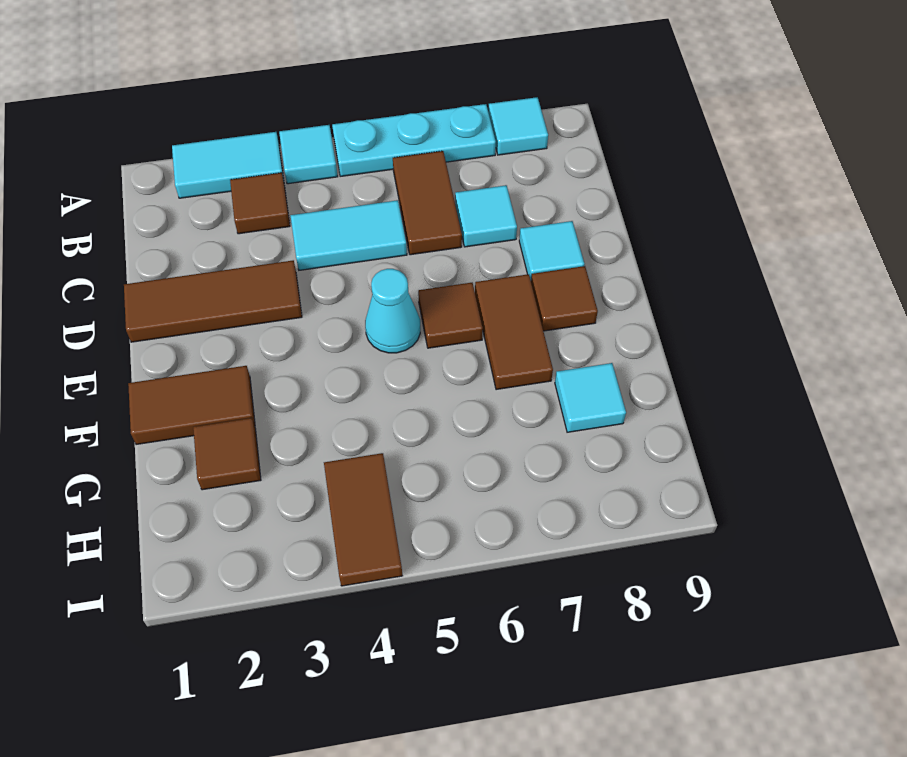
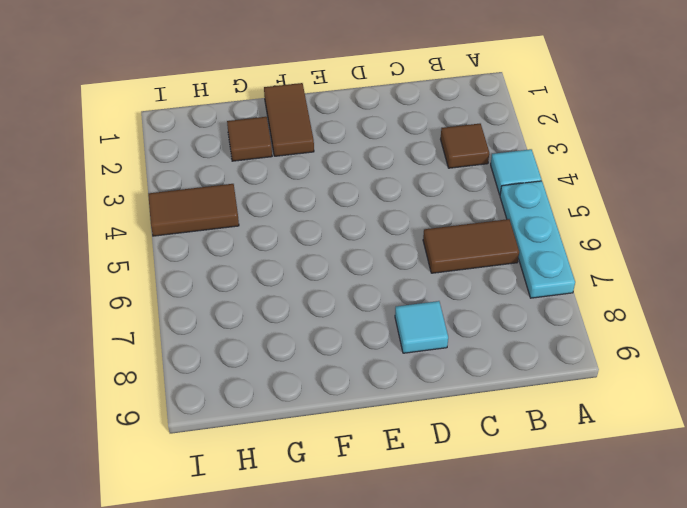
none -> cyan tile A2:A3 level 1
none -> cyan tile A8 level 1
none -> cyan tile C4:C5 level 1

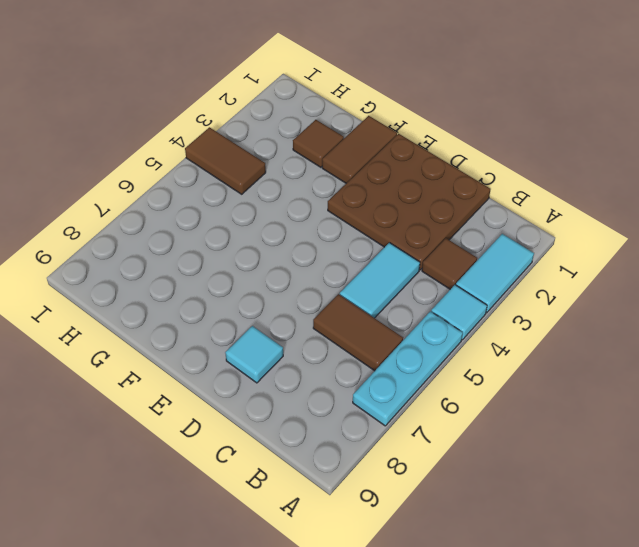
brown plate C1:E3 level 1 -> brown tile D1:D3 level 1
none -> cyan tile A8 level 1
none -> cyan tile C7 level 1
none -> cyan cone E5 level 1

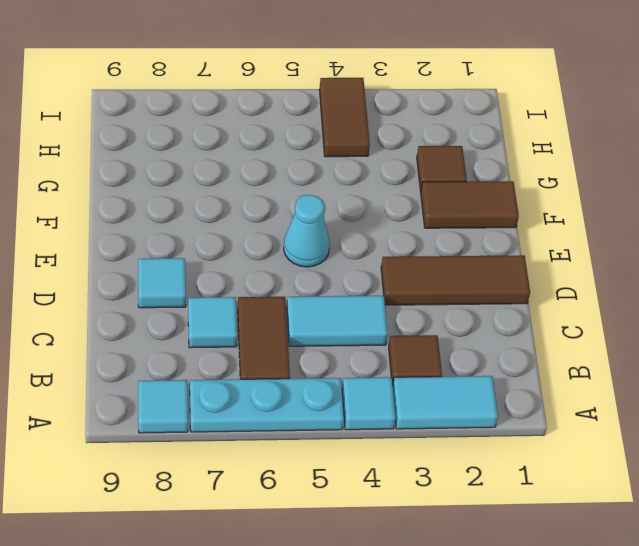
none -> brown tile E6 level 1
none -> brown tile E7:F7 level 1
none -> brown tile E8 level 1

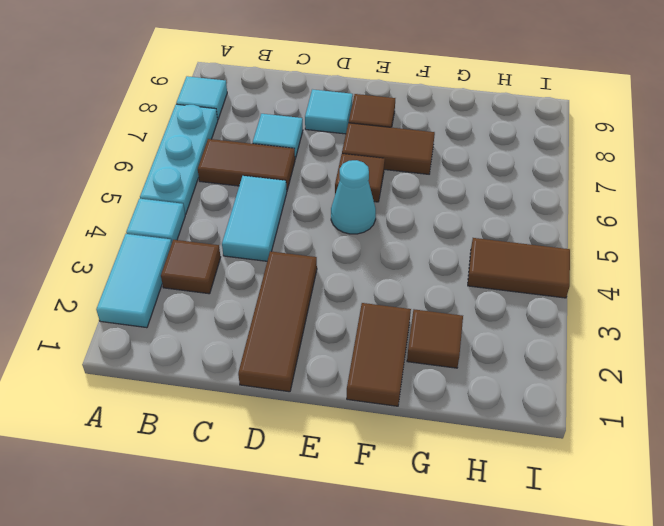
none -> cyan tile G8 level 1

